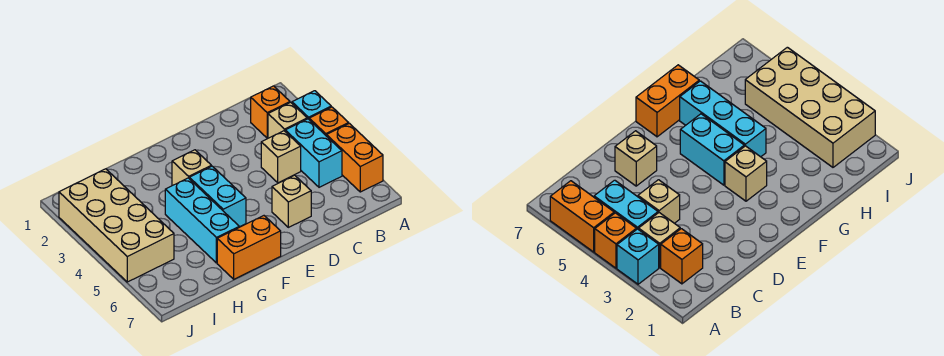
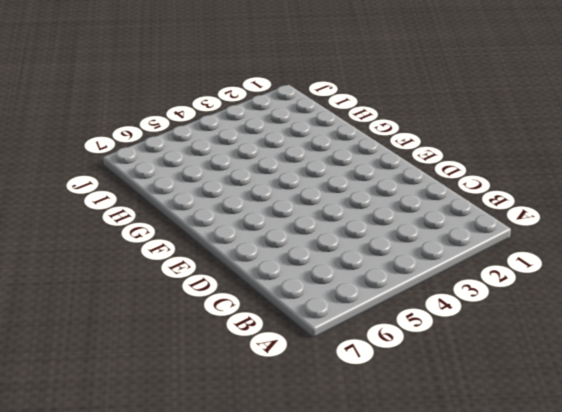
none -> cyan brick A3 level 1
none -> orange brick A4 level 1
none -> orange brick A5:A6 level 1

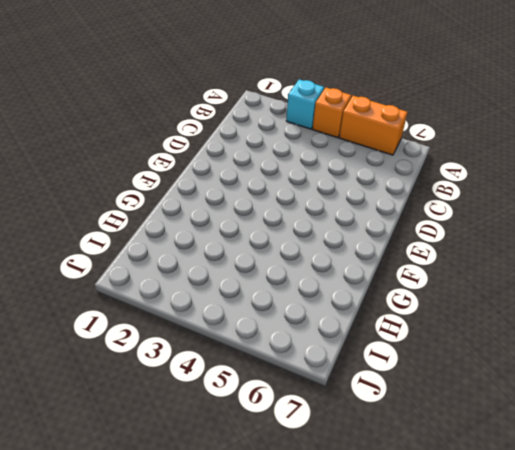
none -> orange brick B2 level 1
none -> tan brick B3 level 1
none -> cyan brick B4:B5 level 1

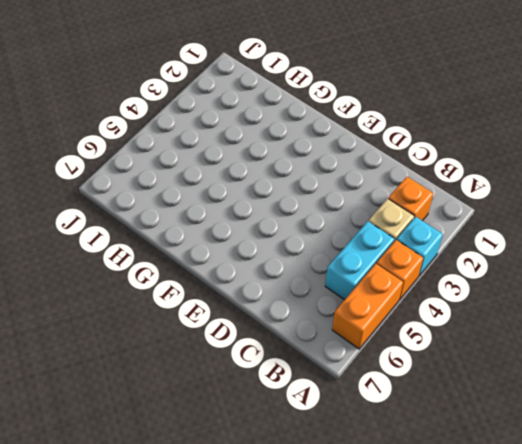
none -> tan brick C4 level 1
none -> tan brick D6 level 1
none -> tan brick F3 level 1

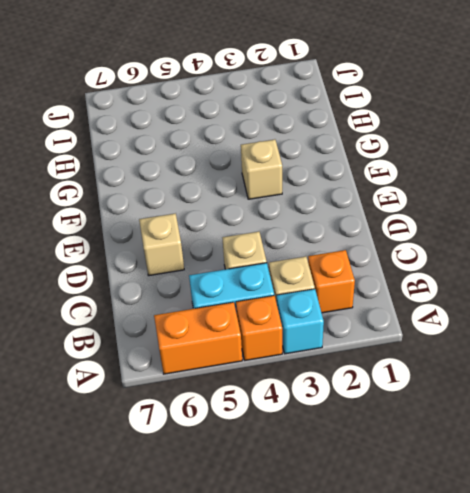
none -> cyan brick F4:F5 level 1
none -> orange brick F7:G7 level 1
none -> cyan brick G4:G6 level 1

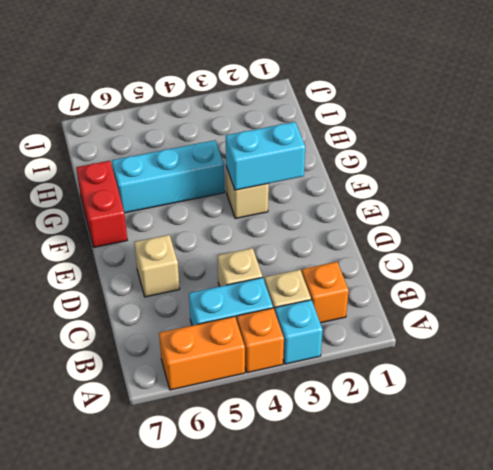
cyan brick F2:F3 level 2 -> cyan brick F4:F5 level 1
red brick F7:G7 level 1 -> orange brick F7:G7 level 1
none -> tan brick I2:J5 level 1

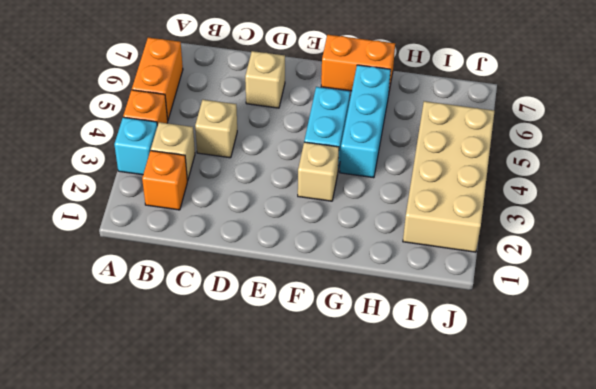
none -> cyan brick B4:B5 level 1

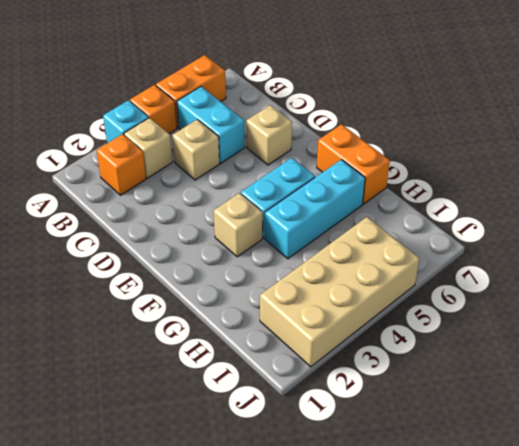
cyan brick B5:C5 level 1 -> cyan brick B4:B5 level 1

